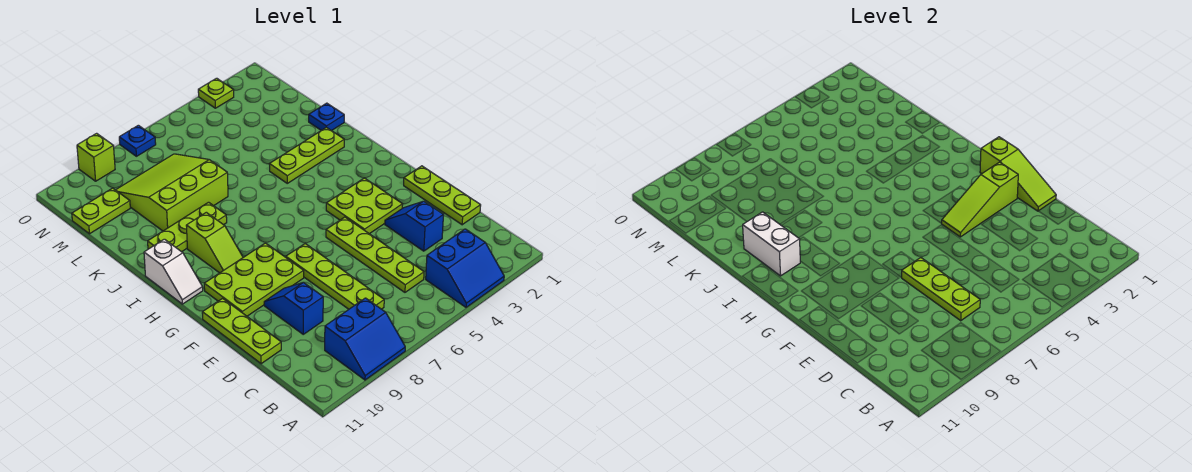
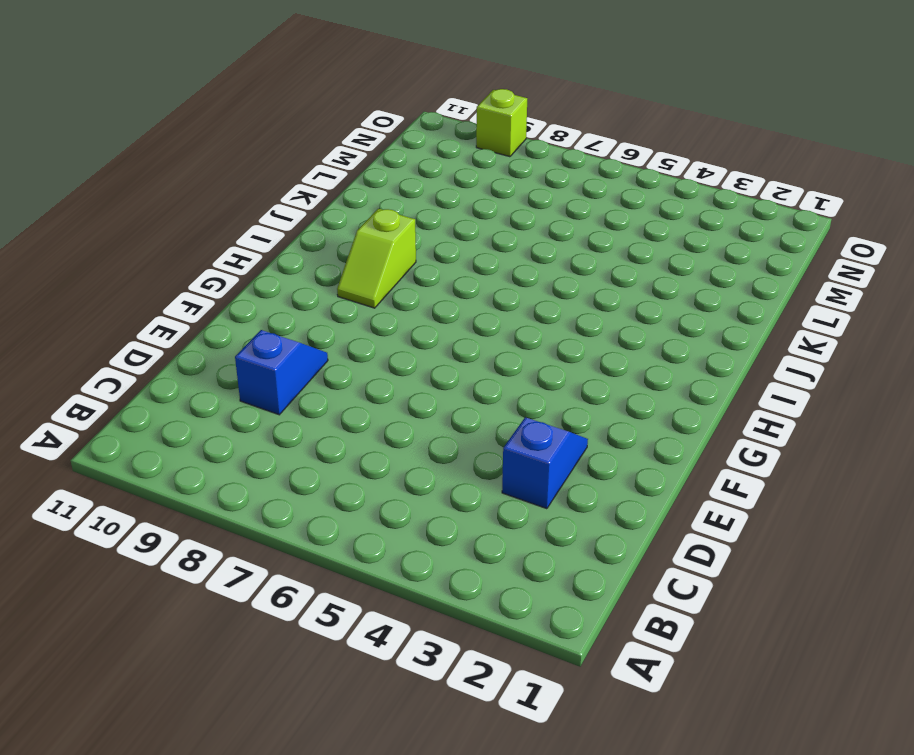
none -> blue slope A3:B4 level 1 top B
none -> blue slope A8:B9 level 1 top B
none -> lime plate C5:F5 level 1

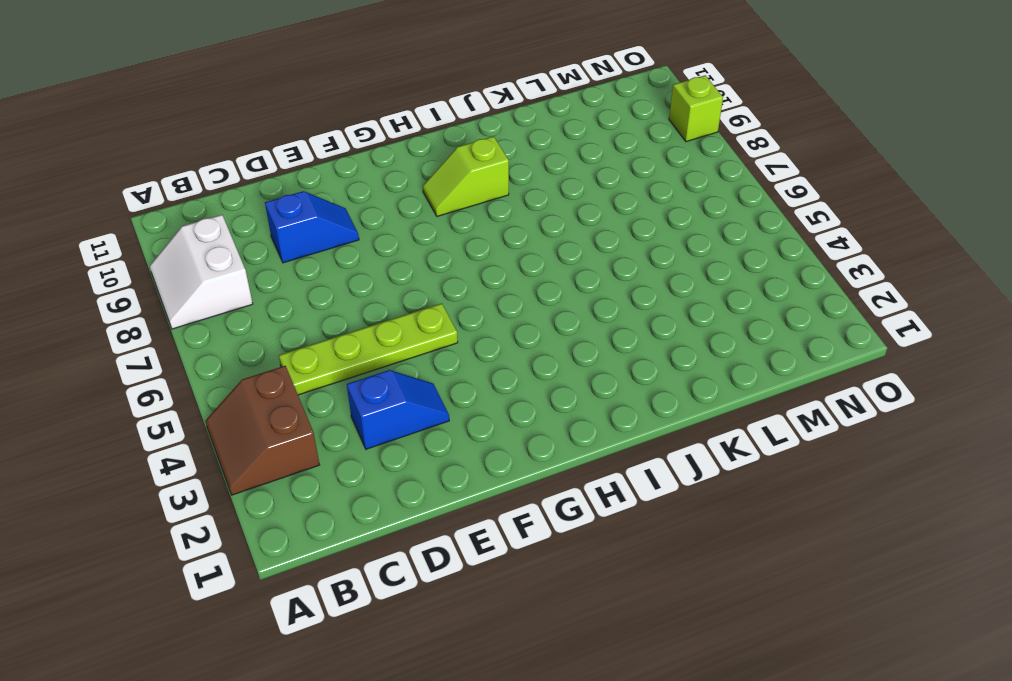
brown slope A3:B4 level 1 top B -> blue slope A3:B4 level 1 top B
white slope A8:B9 level 1 top B -> blue slope A8:B9 level 1 top B
none -> lime plate C7:F7 level 1
none -> lime plate D1:F1 level 1
none -> lime plate D11:F11 level 1

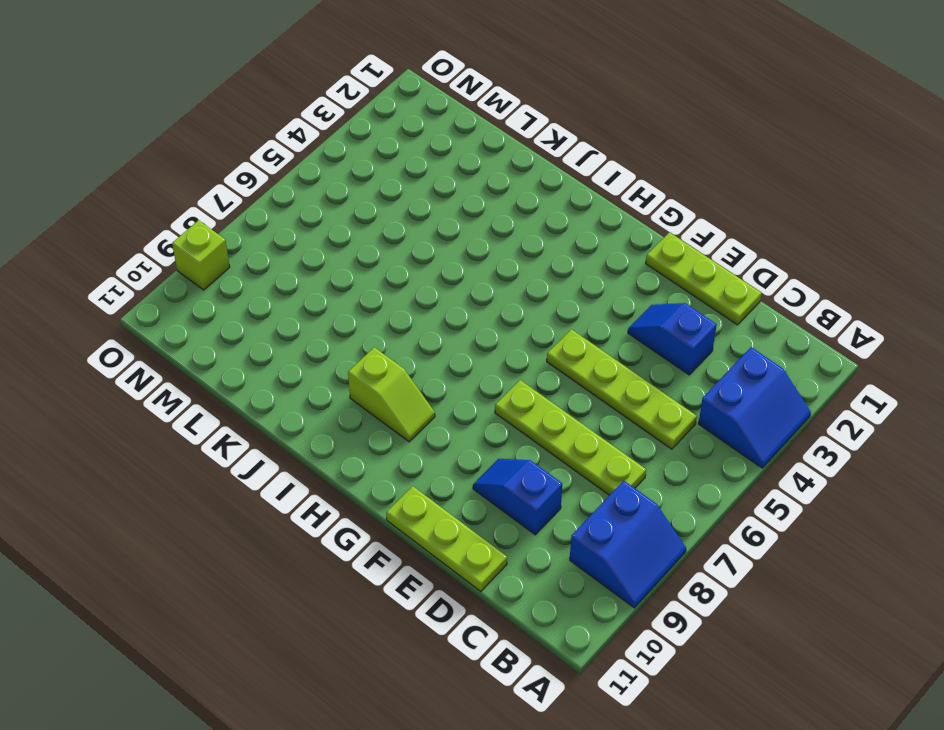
none -> lime plate F3:G4 level 1
none -> lime plate F8:G10 level 1
none -> white slope H11:I11 level 1 top I

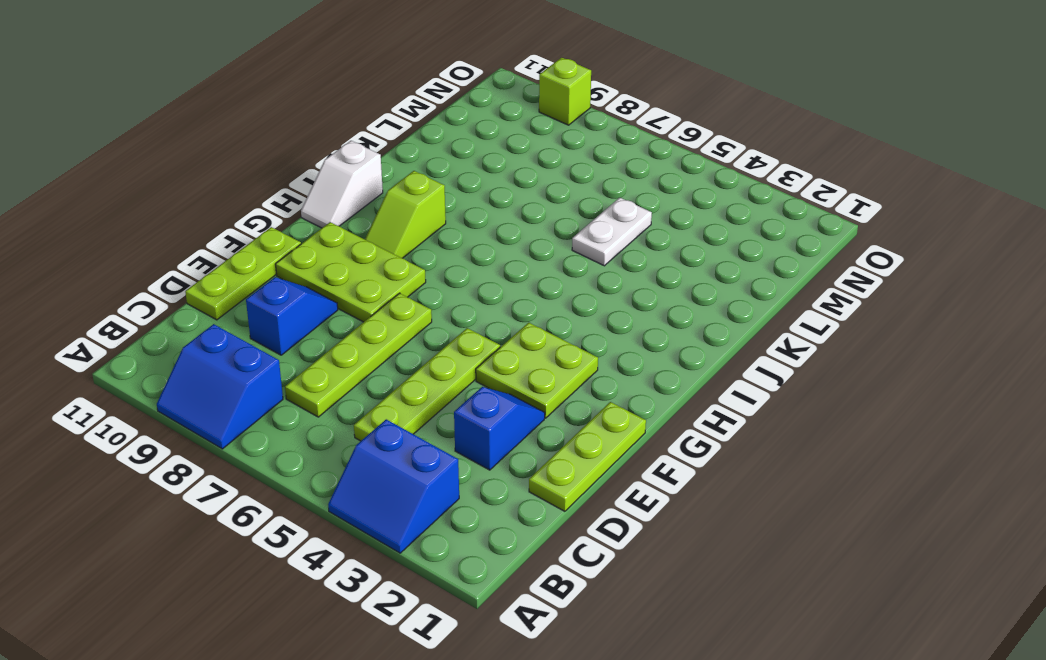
white plate K5:L5 level 1 -> none
none -> lime plate J2:J4 level 1
none -> lime plate J8:J10 level 1
none -> blue plate K1 level 1

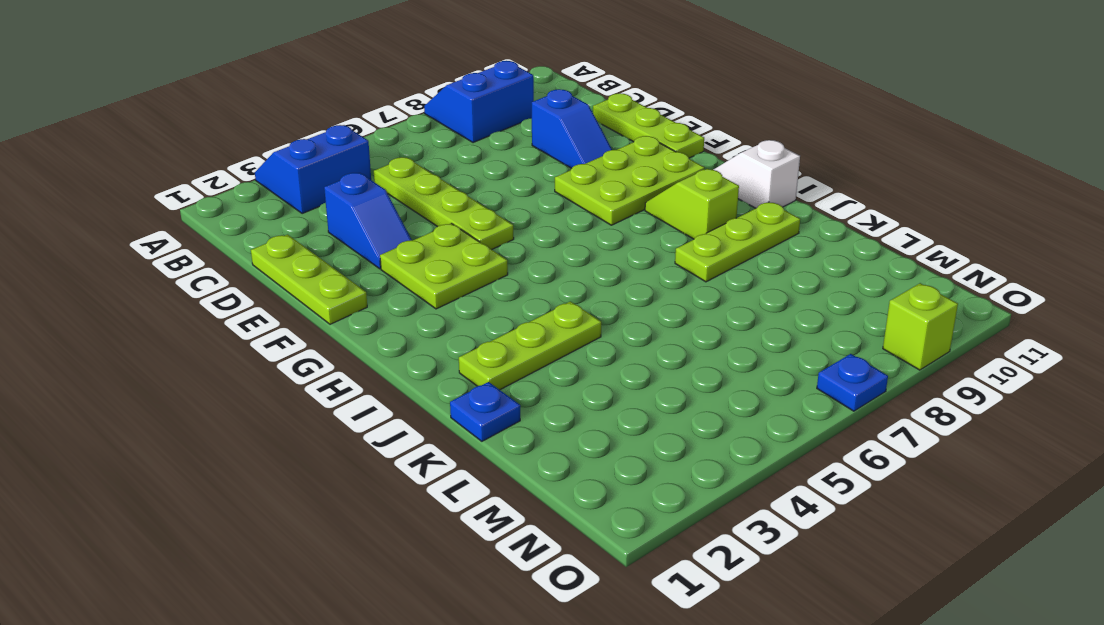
none -> lime plate C7:F7 level 1
none -> lime slope K7:M9 level 1 top K
none -> lime plate M10:M11 level 1

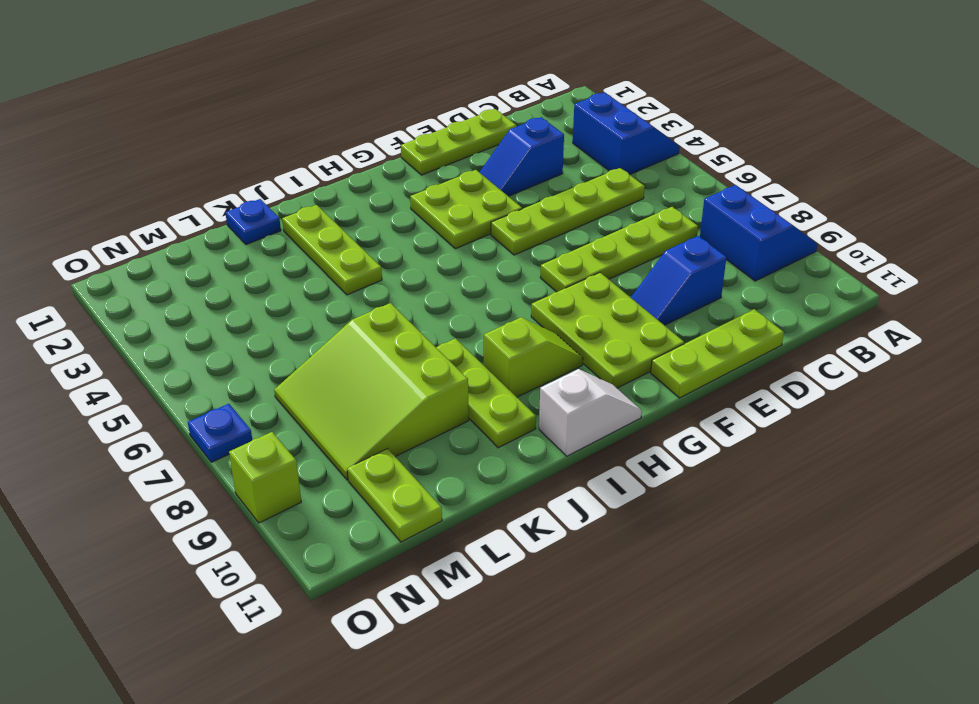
none -> lime plate O3 level 1
none -> lime plate C7:E7 level 2
none -> lime slope E1:G1 level 2 top G

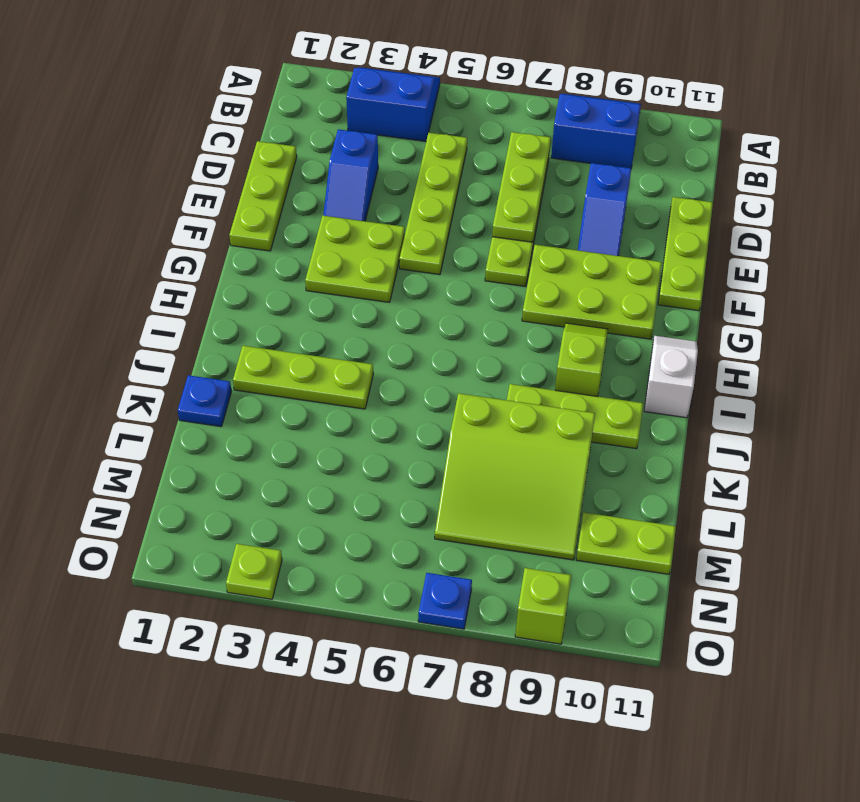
none -> lime slope E1:G1 level 2 top G
none -> lime slope F2:F4 level 2 top 2
none -> white brick I10:J10 level 2

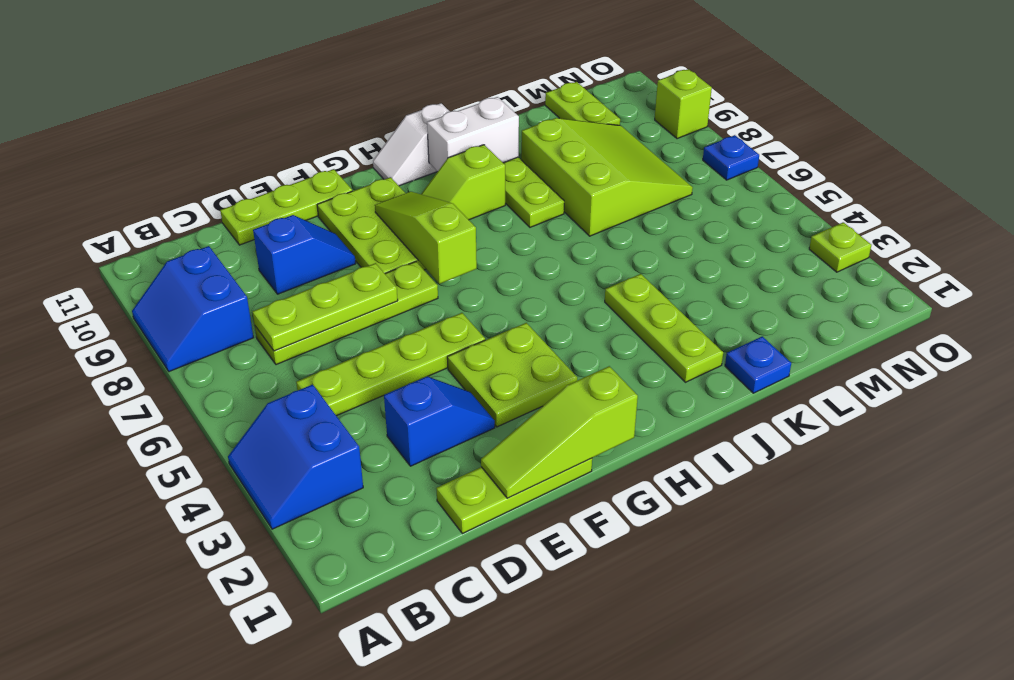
lime slope G7:G9 level 2 top 7 -> lime slope F2:F4 level 2 top 2

